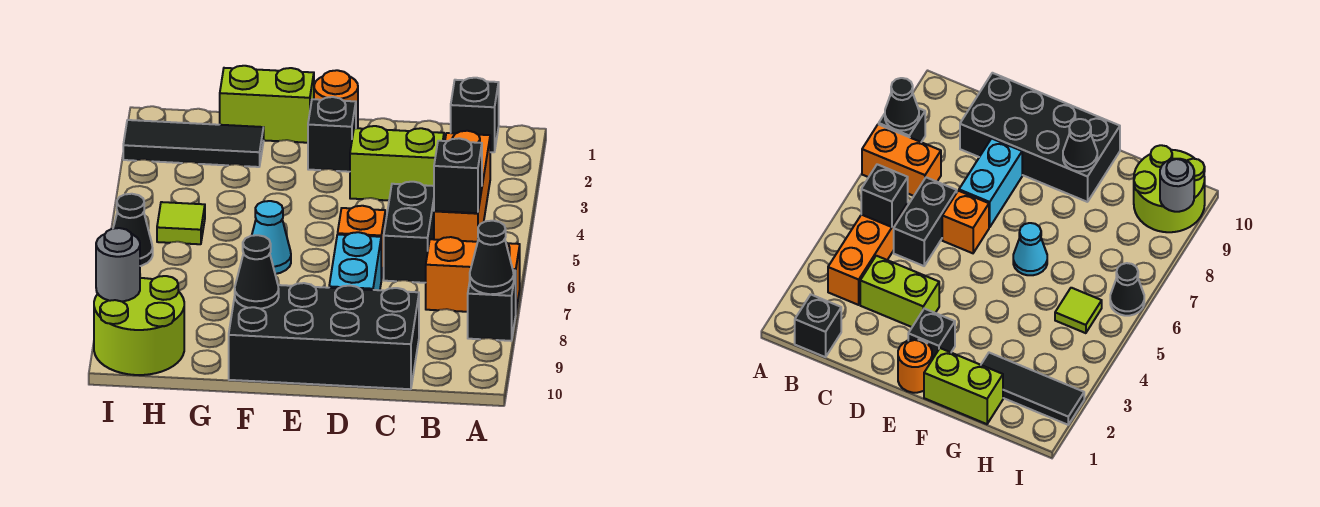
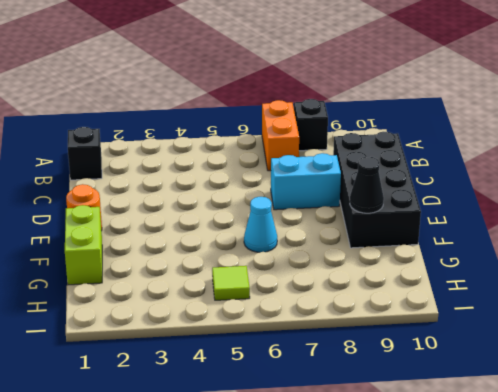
none -> orange brick B3:B5 level 1
none -> lime brick C3:D3 level 1
none -> black brick C5:C6 level 1

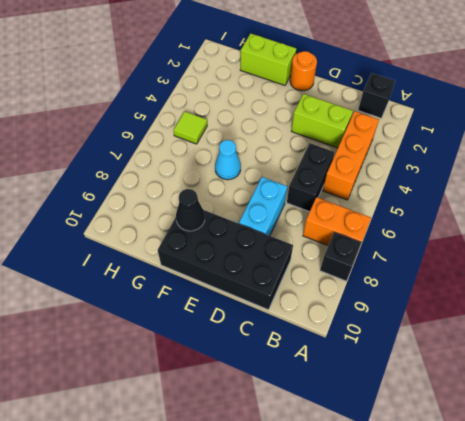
none -> orange brick D6 level 1
none -> black brick E2 level 1
none -> black tile G2:I2 level 1

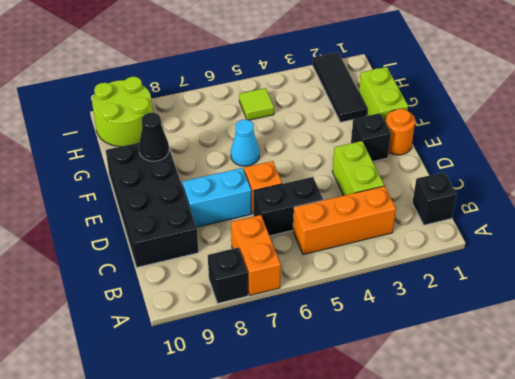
none -> black cone I6 level 1
none -> black cone A8 level 2
none -> black brick B5 level 2

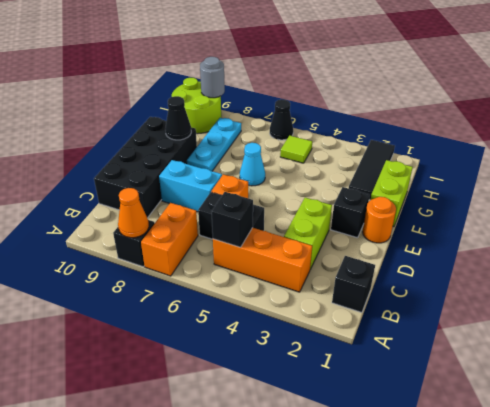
orange cone A8 level 2 -> black cone A8 level 2
cyan plate F8:H8 level 1 -> none

